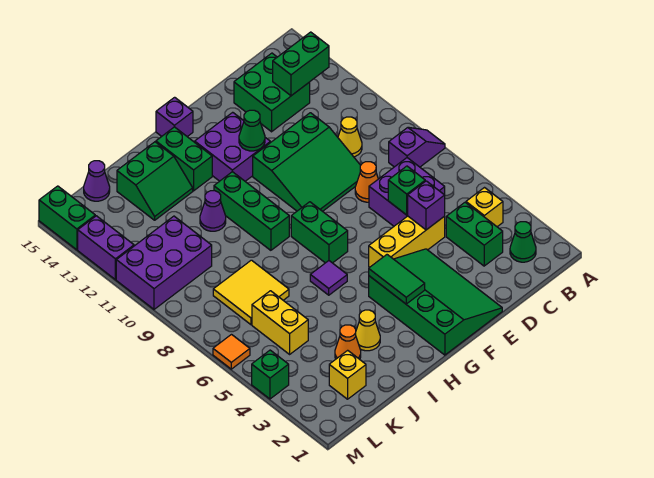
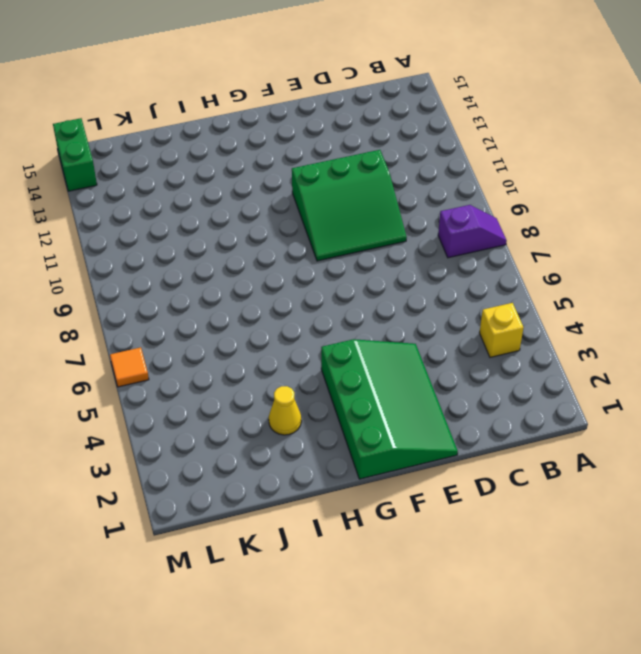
none -> green cone B2 level 1
none -> green brick C3:C4 level 1
none -> purple brick C6:D7 level 1
none -> yellow cone C10 level 1

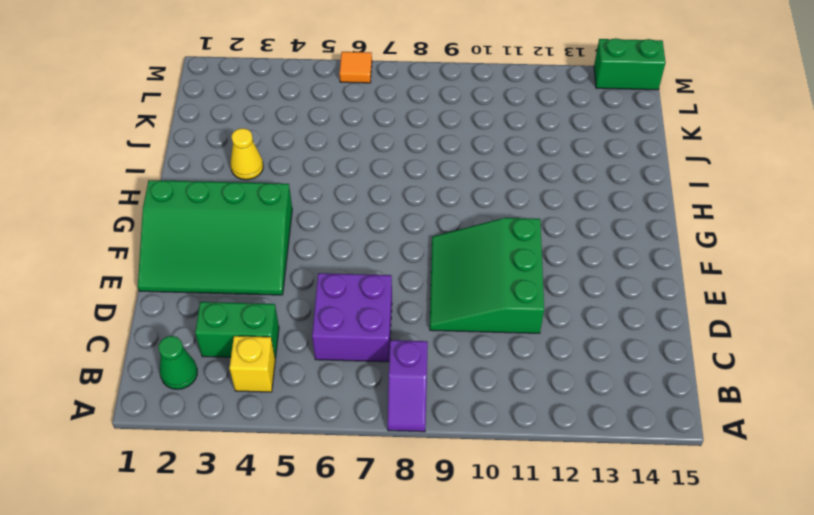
none -> yellow cone C10 level 1
none -> green brick C13:D14 level 1
none -> yellow brick D5:F5 level 1
none -> orange cone D8 level 1

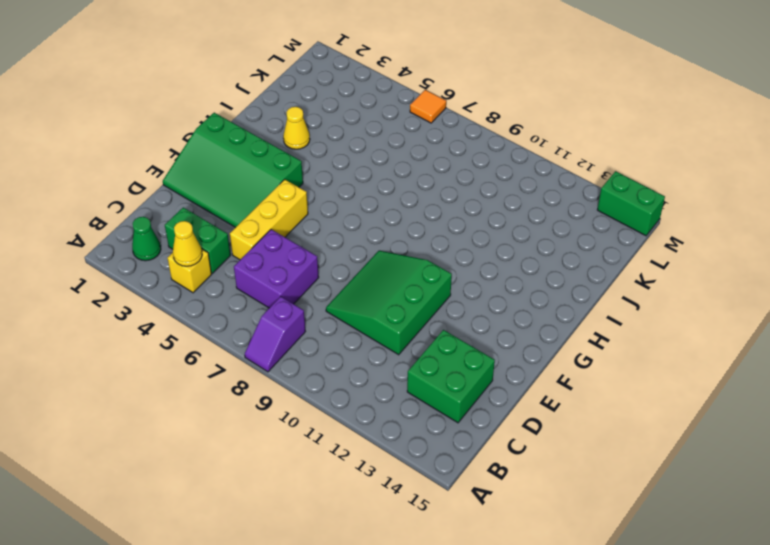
yellow cone B4 level 2 -> yellow cone C10 level 1
none -> orange cone D8 level 1
none -> purple brick F12:G13 level 1
none -> green brick G7:G8 level 1
none -> purple brick G15 level 1

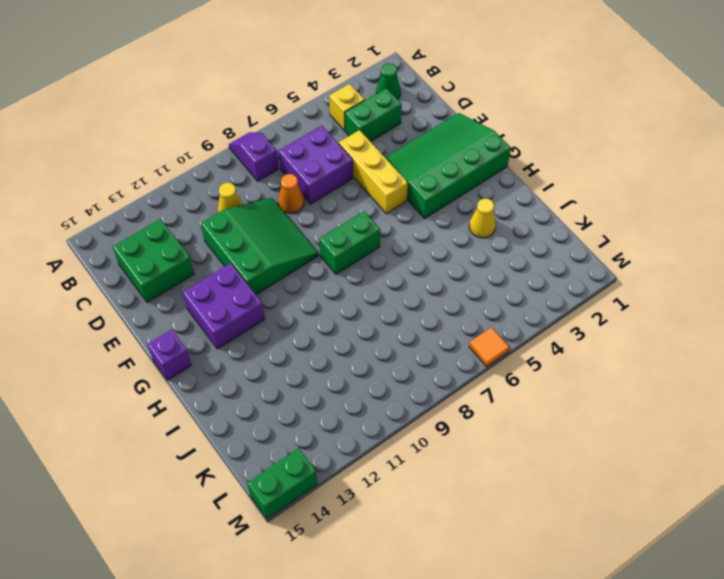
none -> purple tile H6 level 1
none -> green brick H9:H11 level 1
none -> green brick H13:H14 level 1
none -> purple cone I11 level 1

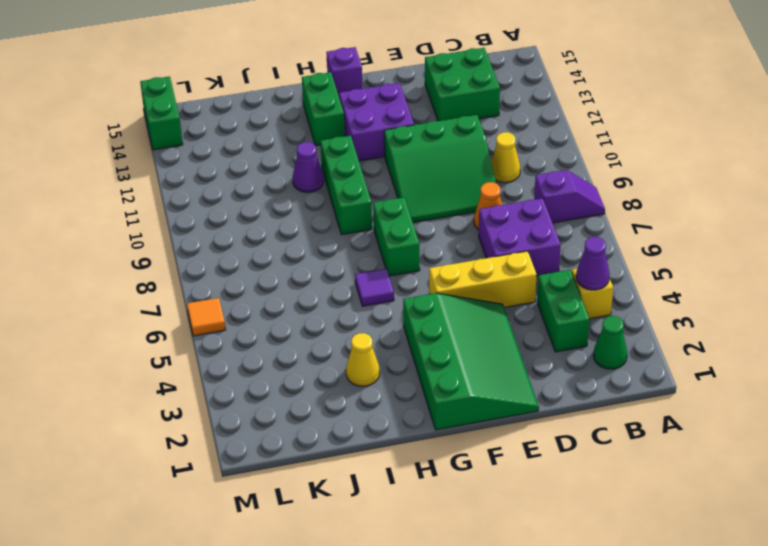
purple cone B4 level 2 -> purple cone K15 level 1
none -> green slope I13:J14 level 1 top 14
none -> orange cone J3 level 1
none -> yellow tile J7:K8 level 1
none -> yellow brick K2 level 1

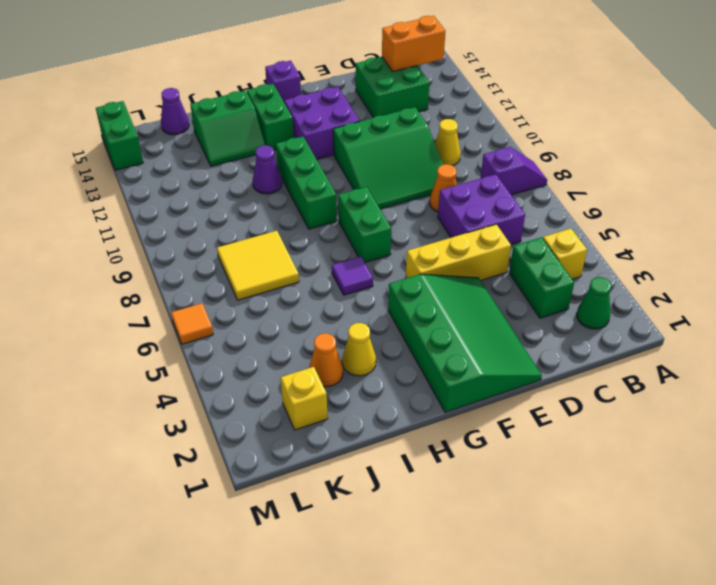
orange brick B14:C14 level 2 -> none
none -> yellow brick K5:K6 level 1
none -> purple brick K10:M11 level 1
none -> green brick M4 level 1
none -> purple brick M12:M13 level 1

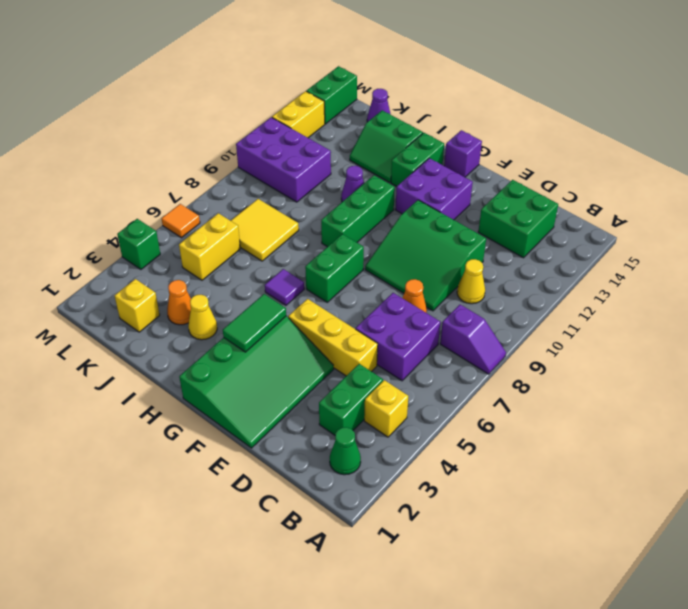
yellow brick M12:M13 level 1 -> purple brick M12:M13 level 1
none -> green brick B13:C13 level 2
none -> purple brick D5 level 2
none -> green brick D6 level 2
none -> green cone F12 level 2

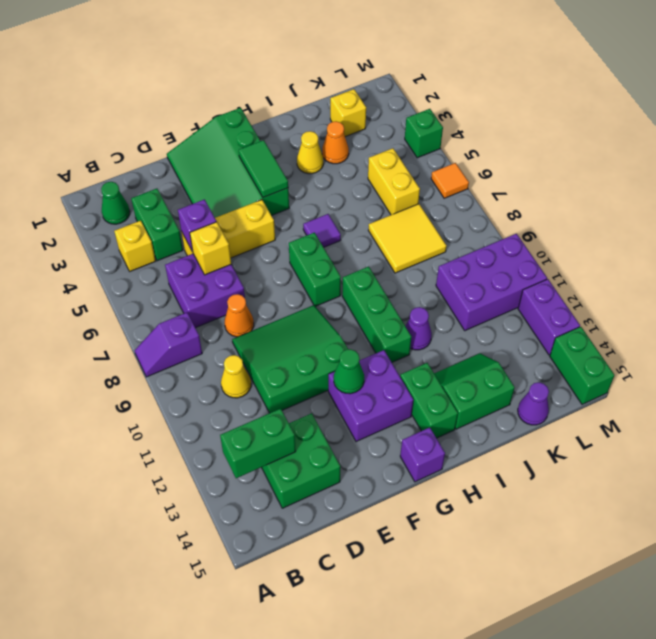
yellow brick D6 level 2 -> green brick D6 level 2

